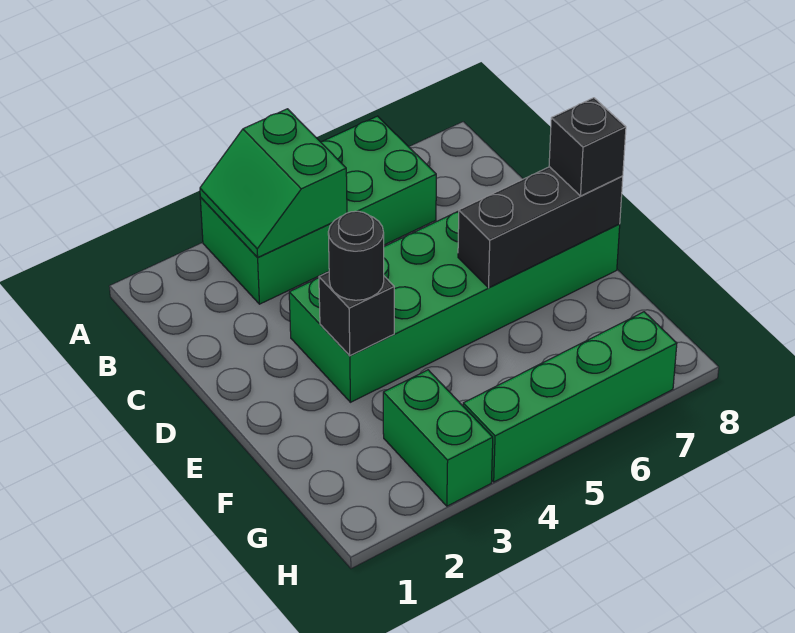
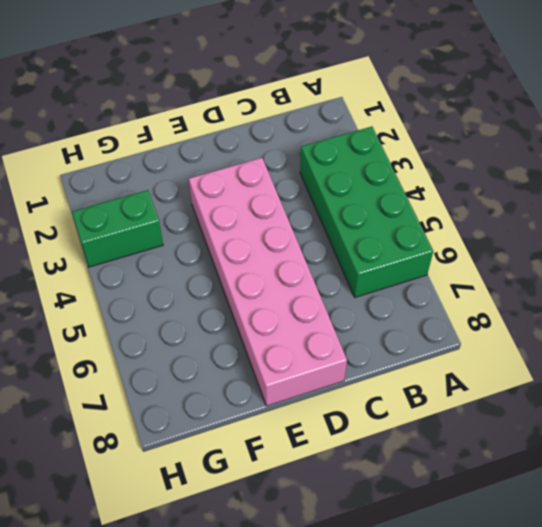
pink brick D3:E8 level 1 -> green brick D3:E8 level 1
none -> green brick H4:H7 level 1
none -> green slope A3:B4 level 2 top 4

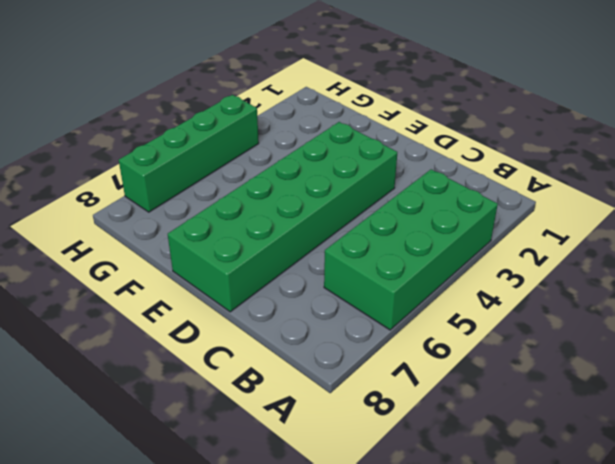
none -> green brick G3:H3 level 1
none -> green slope A3:B4 level 2 top 4

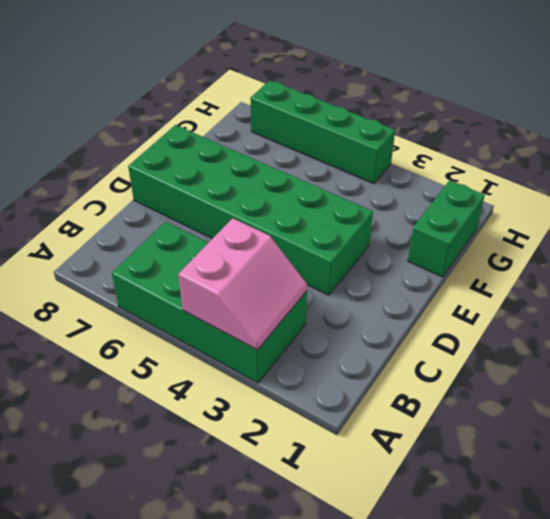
pink slope A3:B4 level 2 top 4 -> green slope A3:B4 level 2 top 4
green brick F1:G1 level 1 -> green brick G3:H3 level 1
none -> black brick E3 level 2
none -> black brick E6:E8 level 2

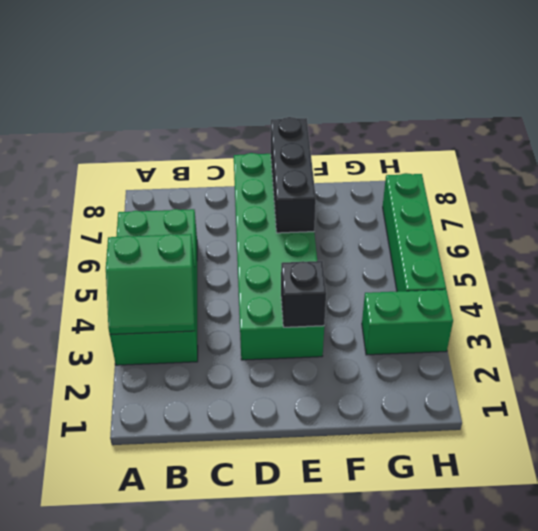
none -> black round brick E3 level 3
none -> black brick E8 level 3

